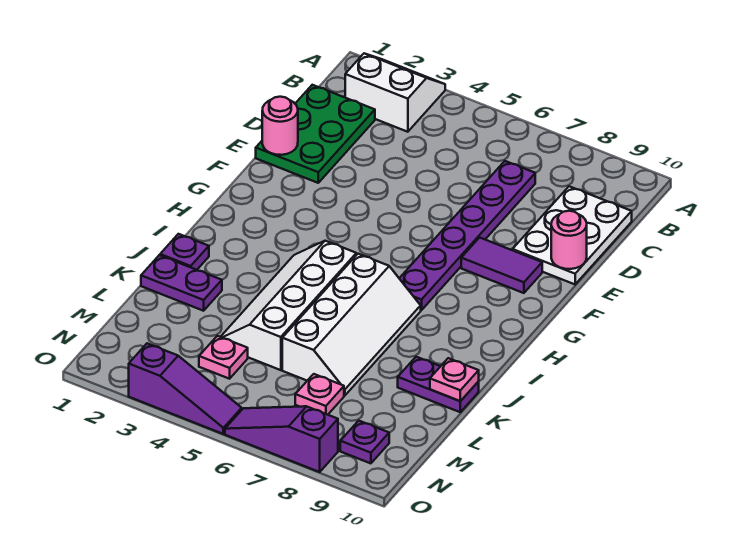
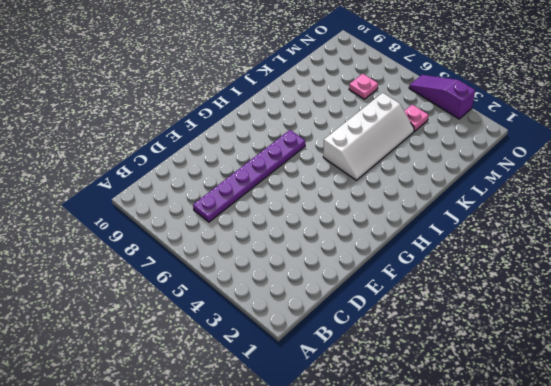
none -> white slope A2:B3 level 1 top B
none -> green plate C1:E2 level 1
none -> white plate C9:E10 level 1

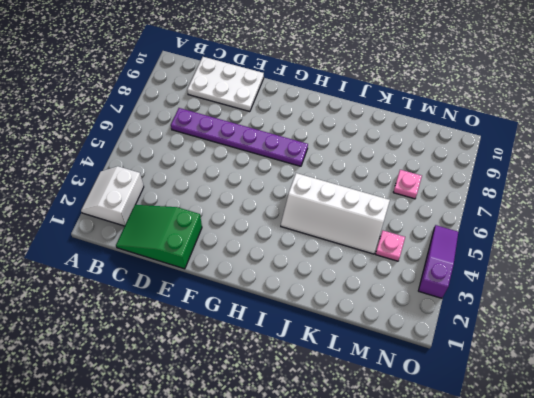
green slope C1:E2 level 1 top E -> green plate C1:E2 level 1
none -> purple tile F8:F9 level 1
none -> white slope I6:L7 level 1 top 6
none -> purple plate J1 level 1

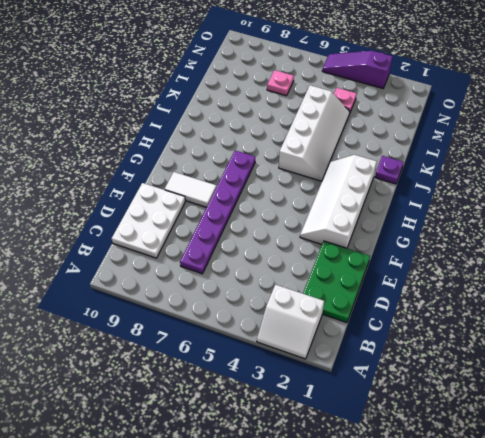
white slope F2:I3 level 1 top 2 -> white slope I6:L7 level 1 top 6
white tile F8:F9 level 1 -> purple tile F8:F9 level 1
none -> purple plate K1:K2 level 1
none -> purple plate K9:K10 level 1
none -> purple plate N9 level 1

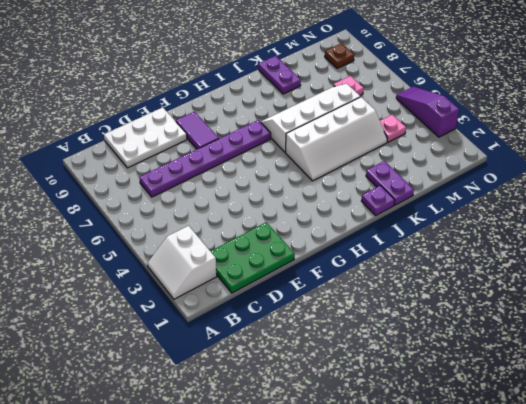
brown plate N9 level 1 -> purple plate N9 level 1
none -> purple slope O6:O8 level 1 top 8
none -> pink round brick E1 level 2
none -> pink round brick E10 level 2

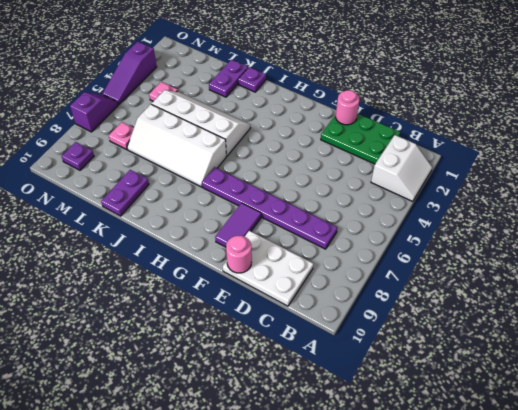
purple slope O6:O7 level 1 top 7 -> purple slope O6:O8 level 1 top 8
none -> pink plate K10 level 2

